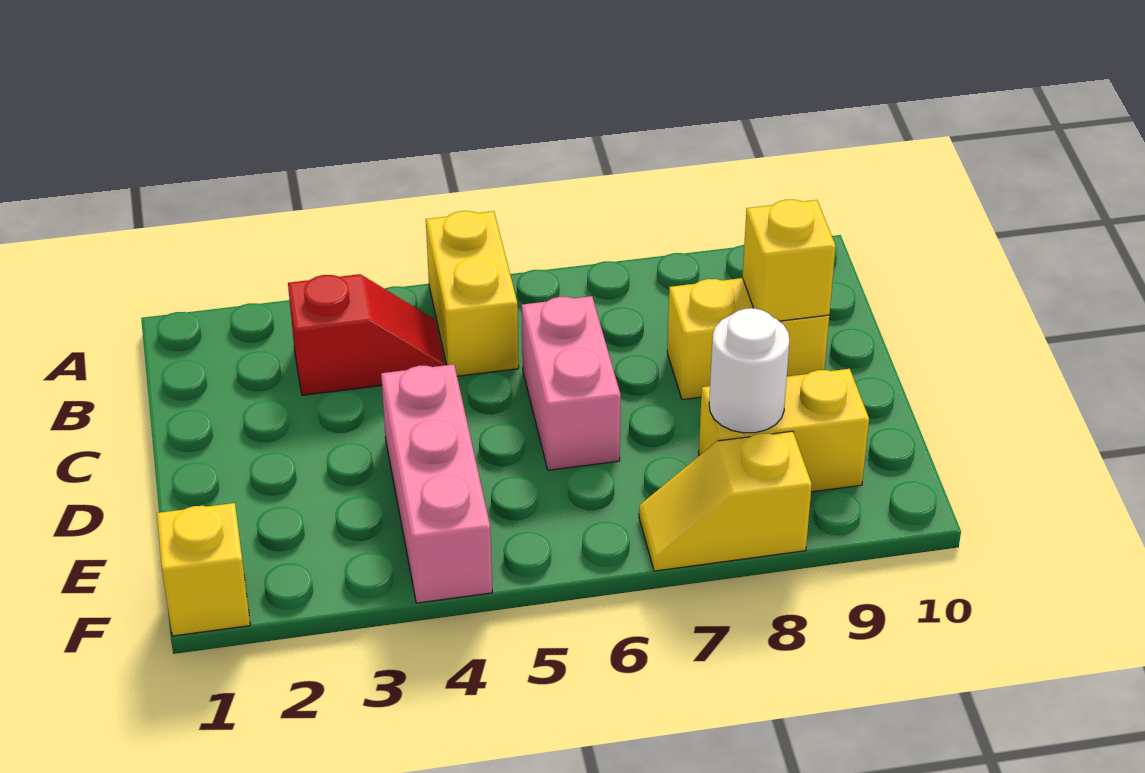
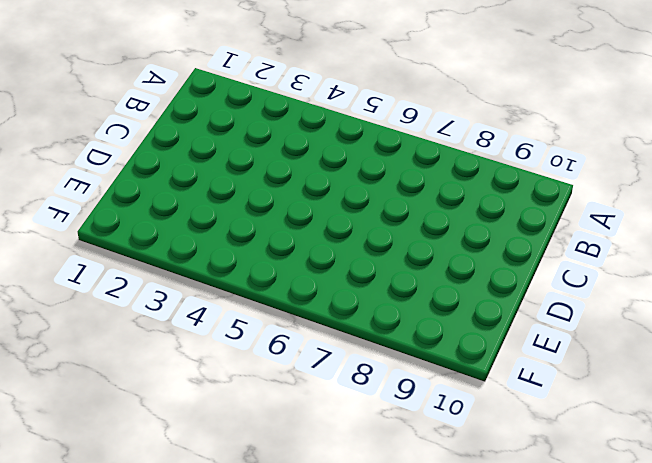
none -> yellow brick A5:B5 level 1
none -> red slope B3:B4 level 1 top 3

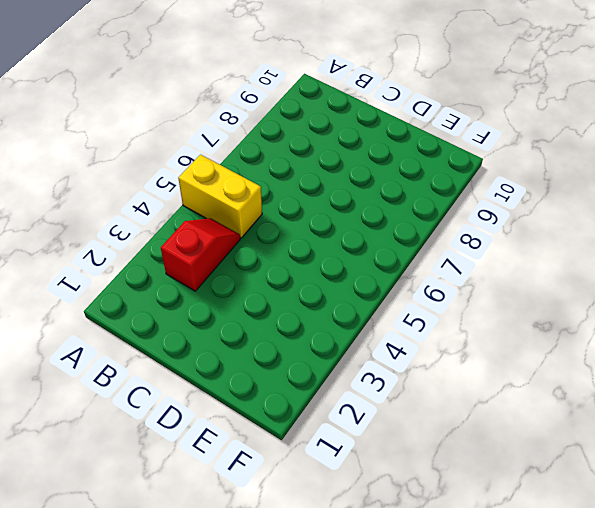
none -> pink brick C6:D6 level 1
none -> yellow brick C8:C9 level 1

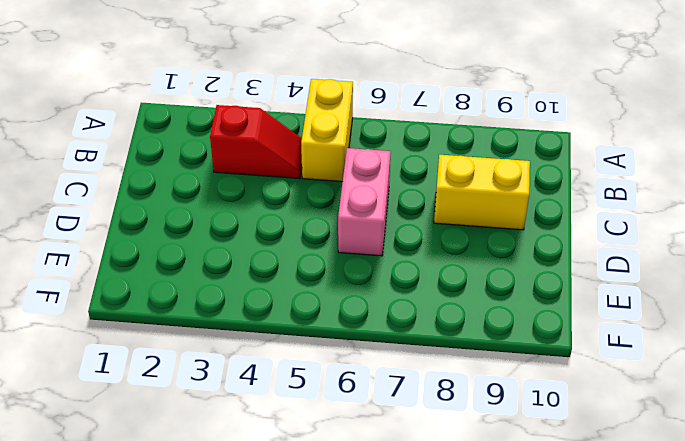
none -> pink brick D4:F4 level 1
none -> yellow brick E8:E9 level 1

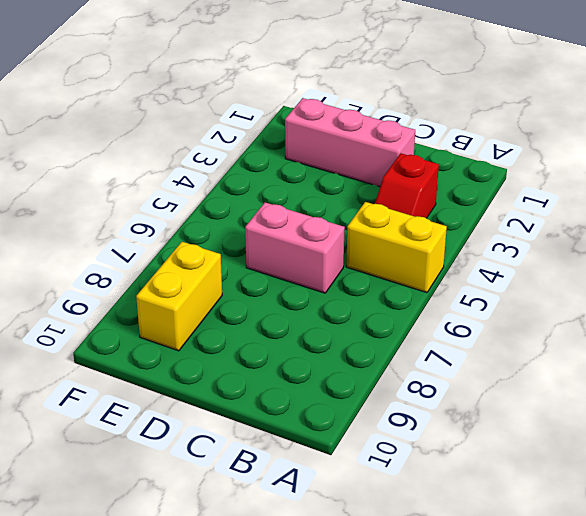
pink brick C2:E2 level 1 -> pink brick D4:F4 level 1
none -> yellow brick C8:C9 level 1
none -> yellow brick F1 level 1

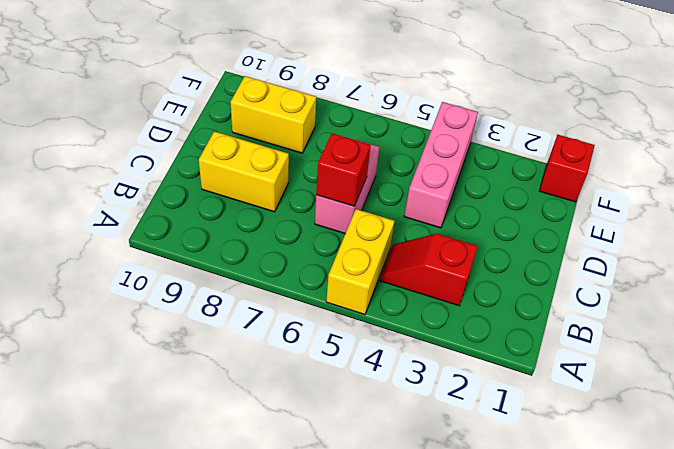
red brick C6 level 2 -> none
red brick F1 level 1 -> yellow brick F1 level 1
none -> yellow slope F7:F8 level 1 top 8
none -> yellow brick C9 level 2

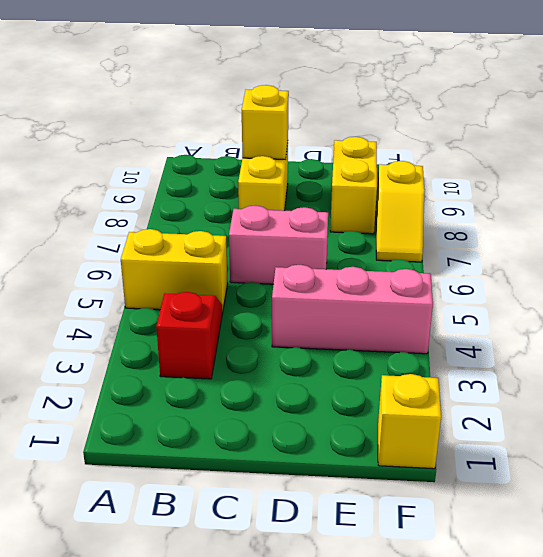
none -> white round brick E8 level 2

